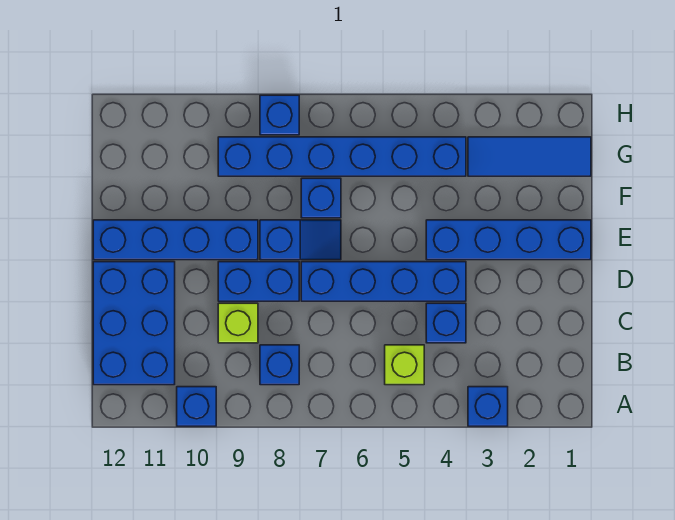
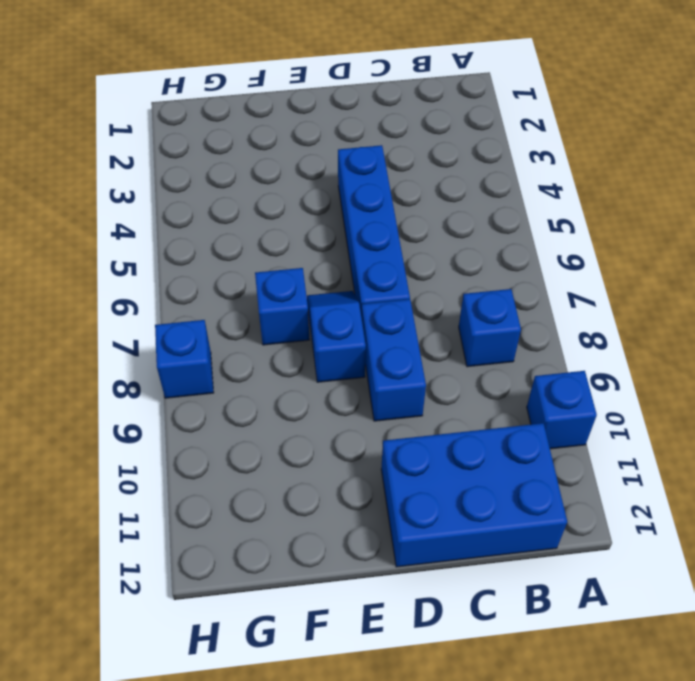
none -> blue brick A3 level 1
none -> lime brick B5 level 1
none -> blue brick C4 level 1

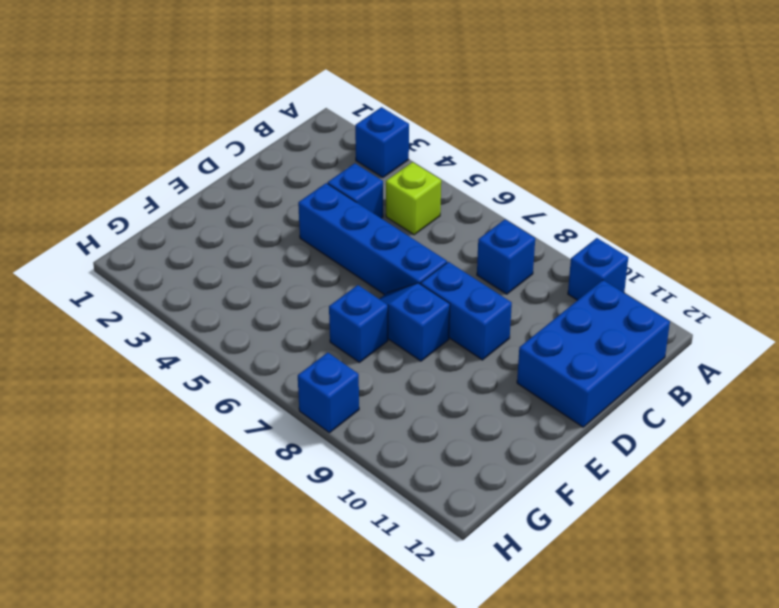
none -> lime brick C9 level 1
none -> blue brick E1:E4 level 1
none -> blue brick E9:E12 level 1

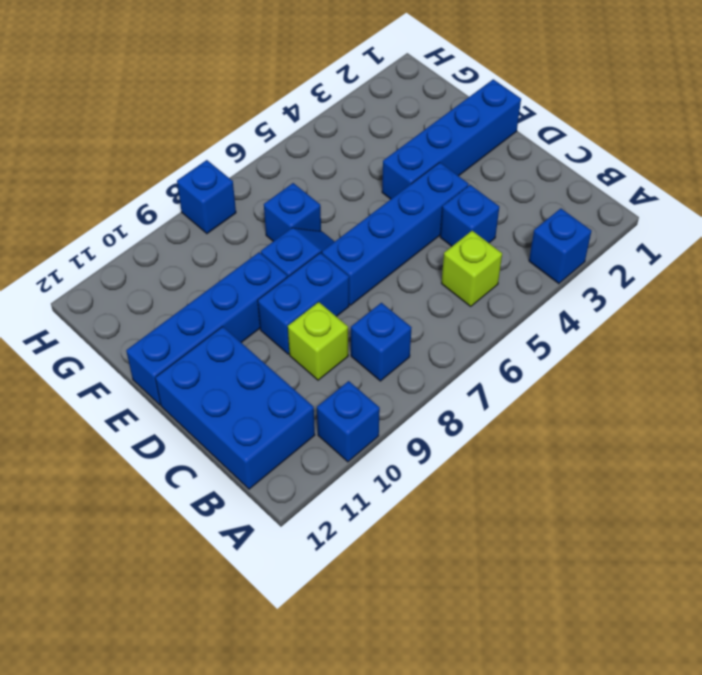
none -> blue tile G1:G3 level 1
none -> blue brick G4:G9 level 1

